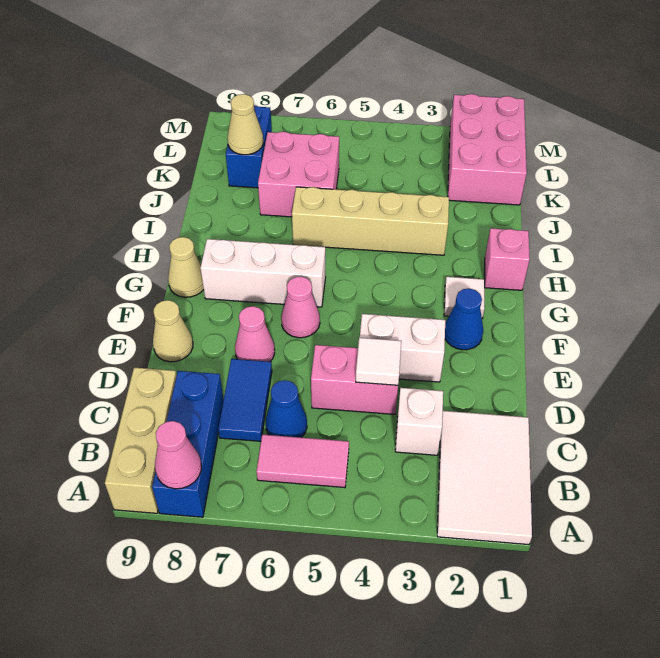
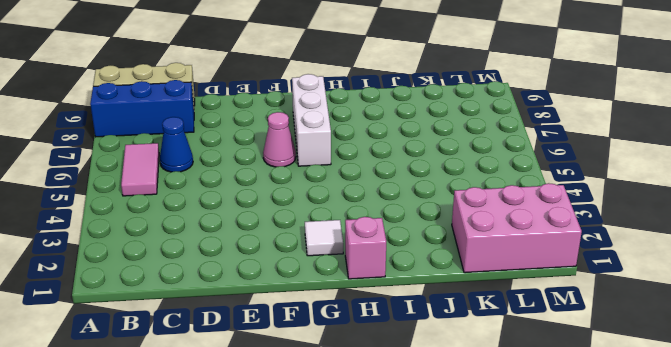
none -> white tile A1:C2 level 1
none -> white brick C3 level 1
none -> blue tile C7:D7 level 1

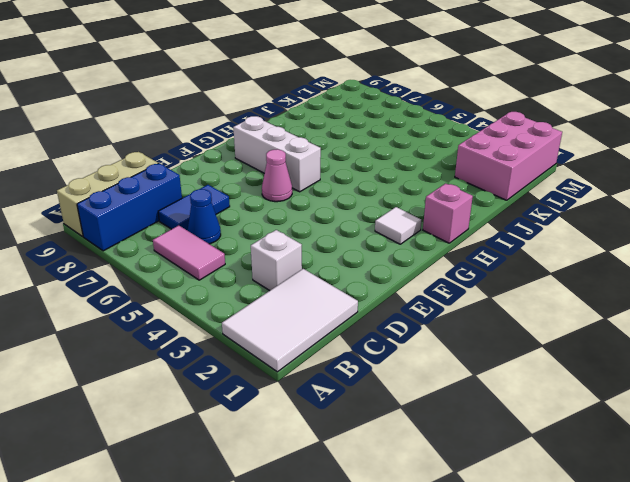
none -> pink brick D4:D5 level 1
none -> white brick E3:E4 level 1
none -> pink cone E7 level 1

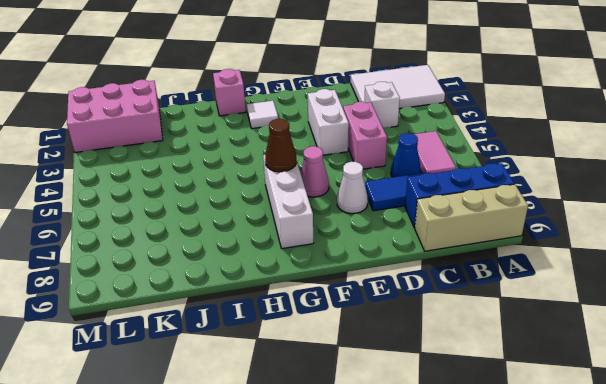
white cone E7 level 1 -> pink cone E7 level 1
brown cone G6 level 2 -> none
none -> tan cone E9 level 1
none -> blue cone F2 level 1
none -> tan cone G9 level 1

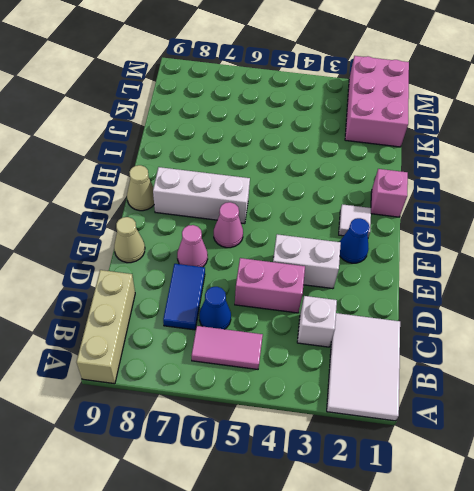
none -> blue brick A8:C8 level 1
none -> tan brick I3:I6 level 1
none -> pink brick J6:K7 level 1

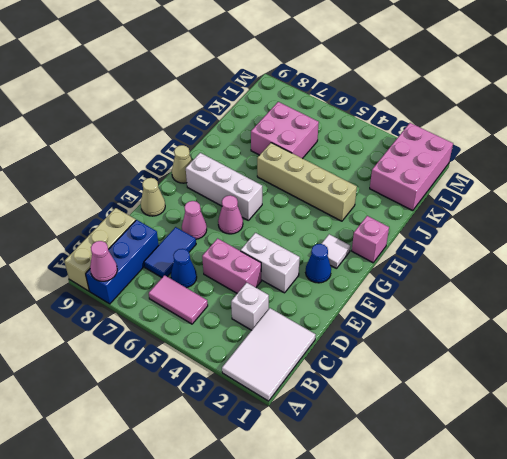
none -> blue brick K8:L8 level 1
none -> white tile D4 level 2
none -> tan cone K8 level 2

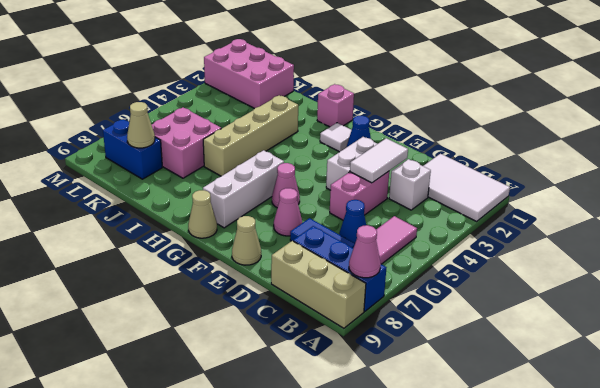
white tile D3:D4 level 2 -> white tile D4 level 2

